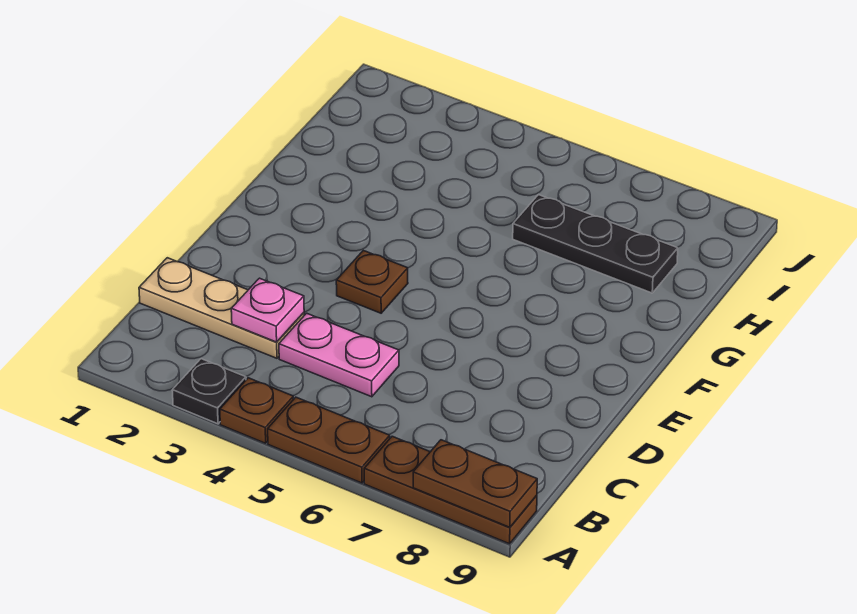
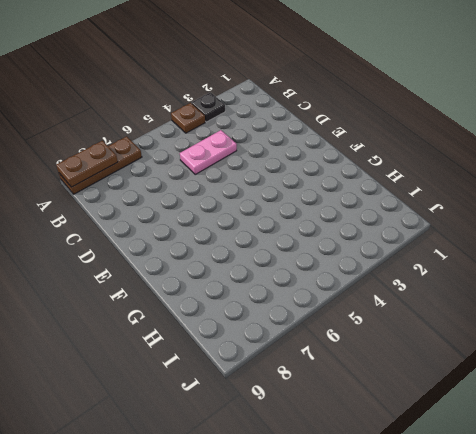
none -> brown plate A5:A6 level 1
none -> tan plate C1:C3 level 1

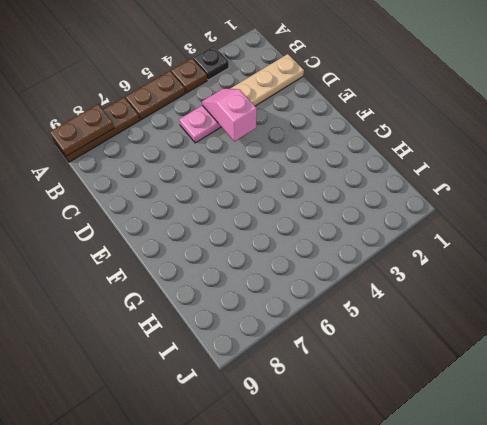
pink slope C4:D4 level 2 top D -> none
none -> brown plate E4 level 1
none -> black plate H6:H8 level 1

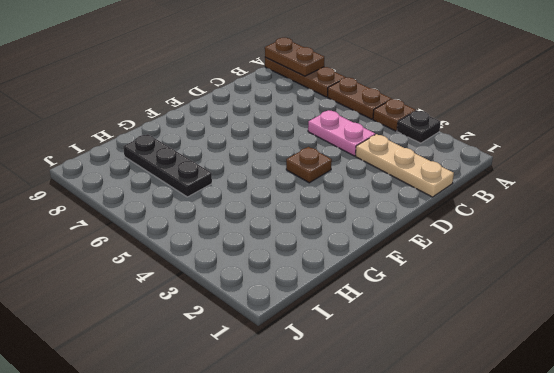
none -> pink plate C3 level 2

